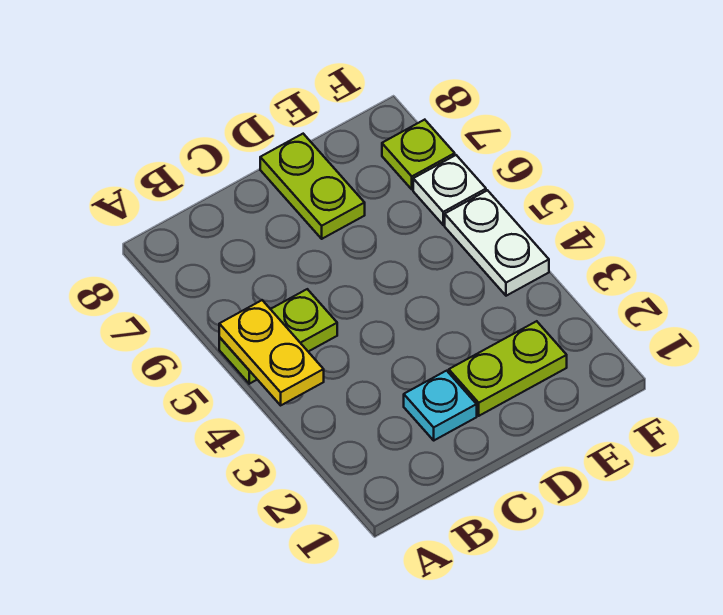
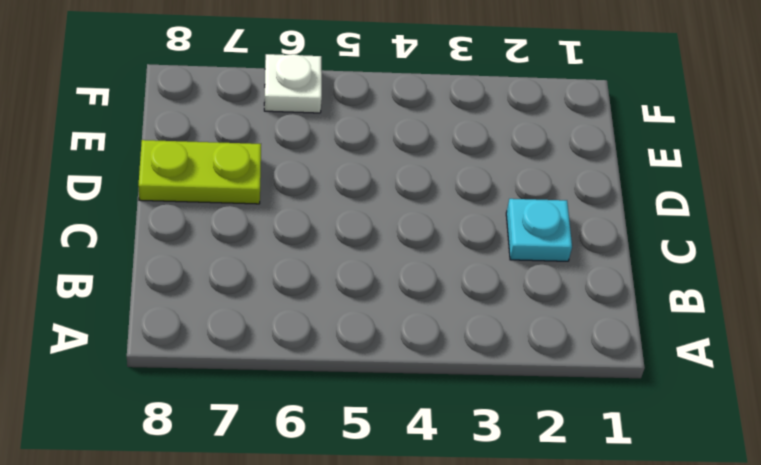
none -> lime plate A5:B5 level 1
none -> lime plate D2:E2 level 1

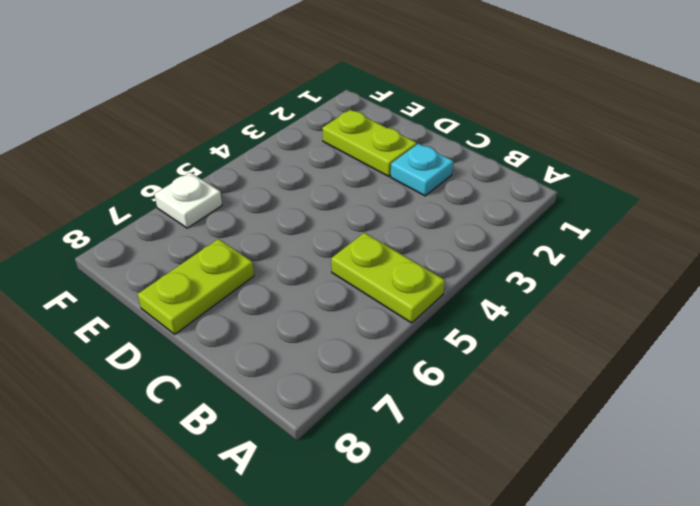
none -> white plate F4:F5 level 1
none -> lime plate F7 level 1

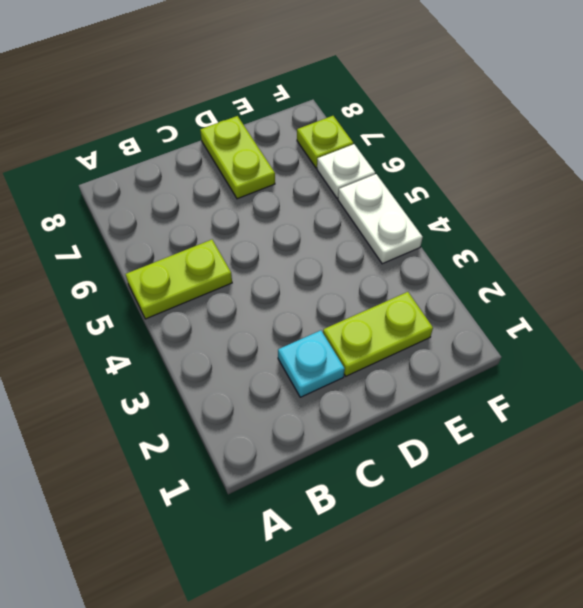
none -> yellow plate A4:A5 level 2

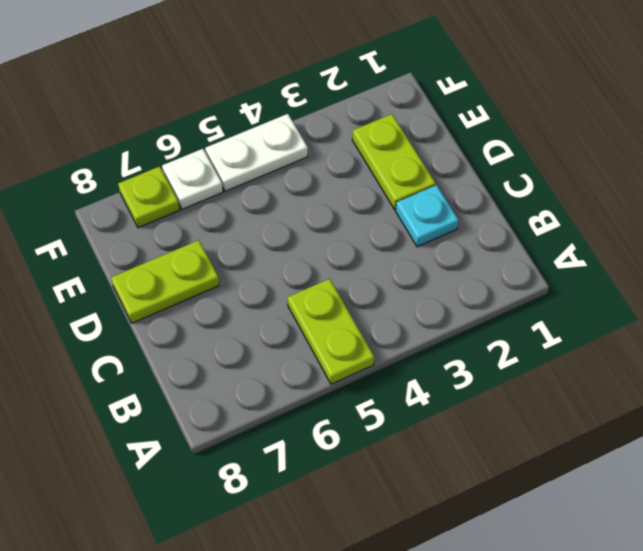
none -> yellow plate A4:A5 level 2

